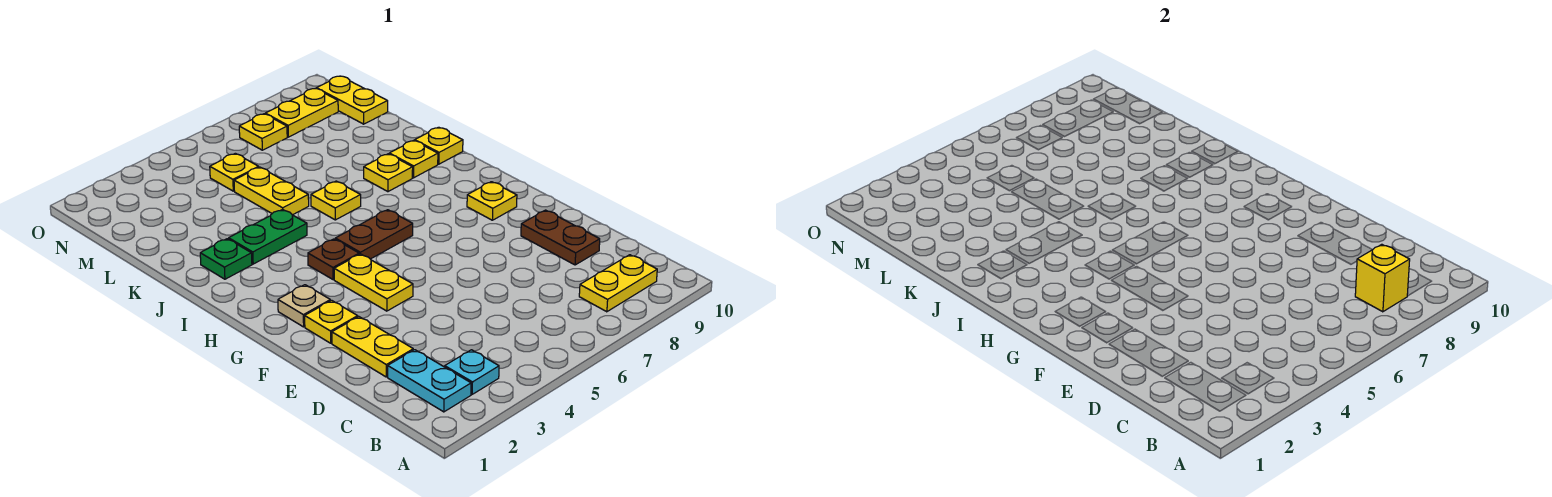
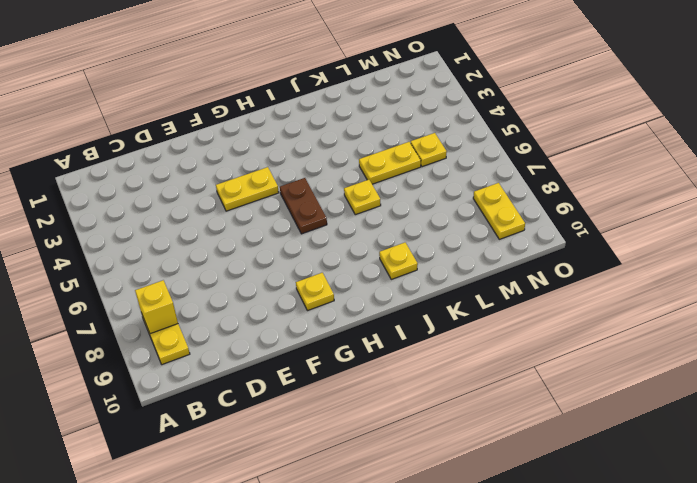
none -> cyan plate B2:C2 level 1
none -> cyan plate B3 level 1
none -> yellow plate D2:E2 level 1

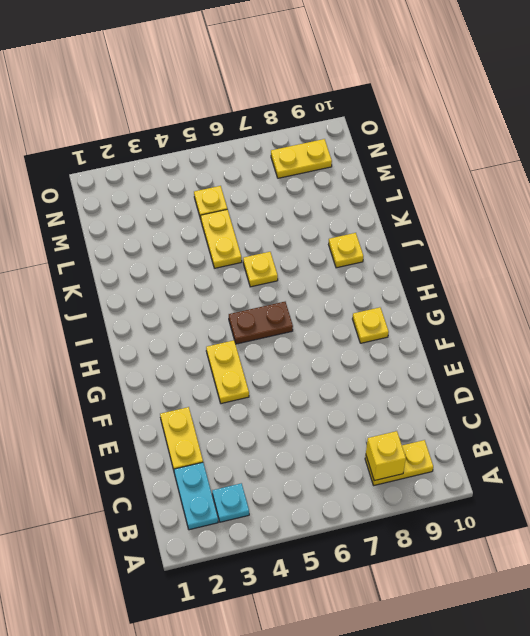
none -> brown plate D9:E9 level 1
none -> yellow plate F2 level 1
none -> tan plate G2 level 1

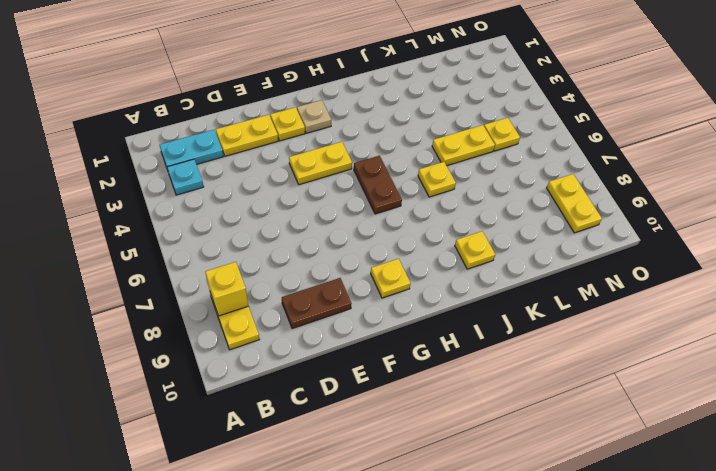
none -> brown plate H4 level 1
none -> green plate J2 level 1
none -> green plate J3:J4 level 1

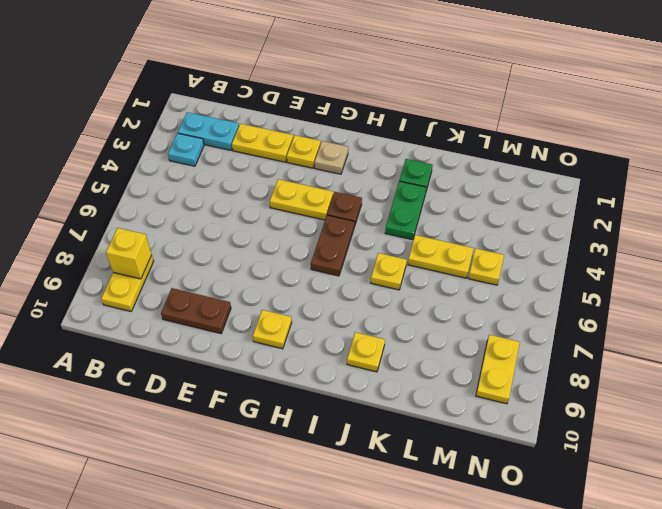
none -> yellow plate J8 level 1
none -> yellow plate J10 level 1
none -> yellow plate M10:N10 level 1

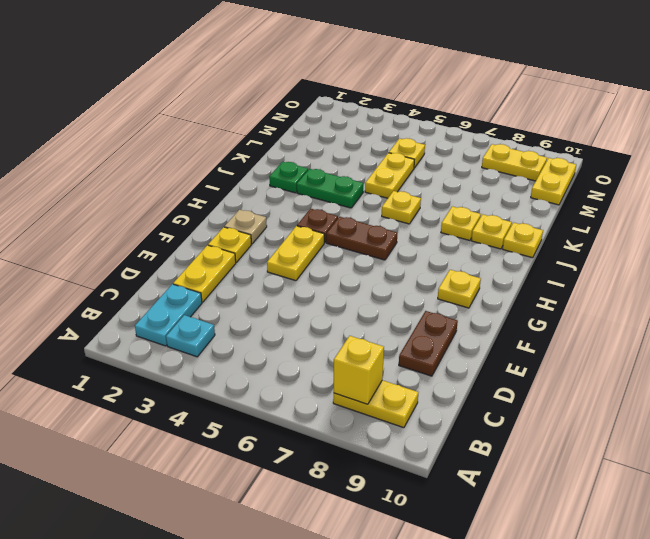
none -> yellow plate N7 level 1

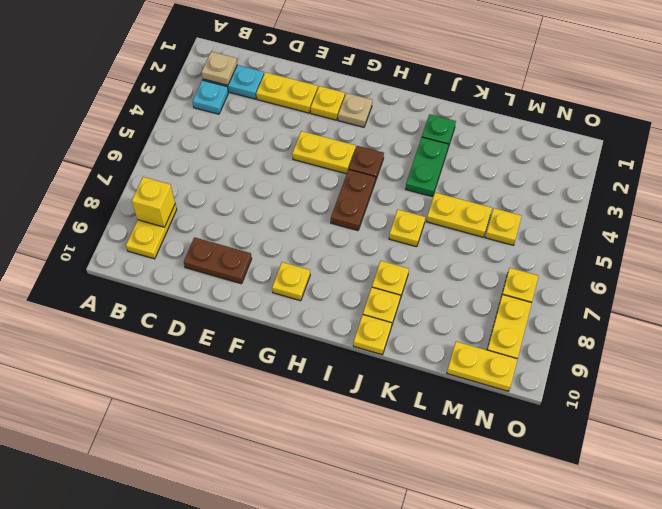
tan plate B2 level 2 -> none

